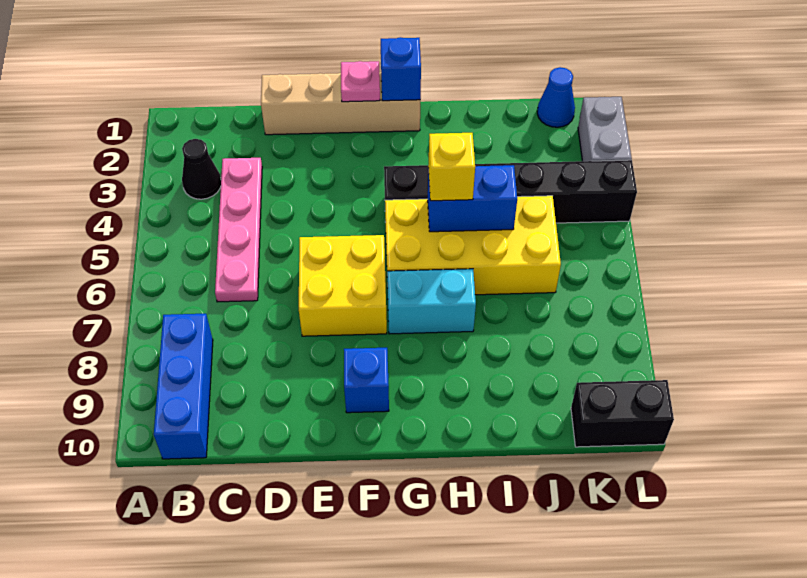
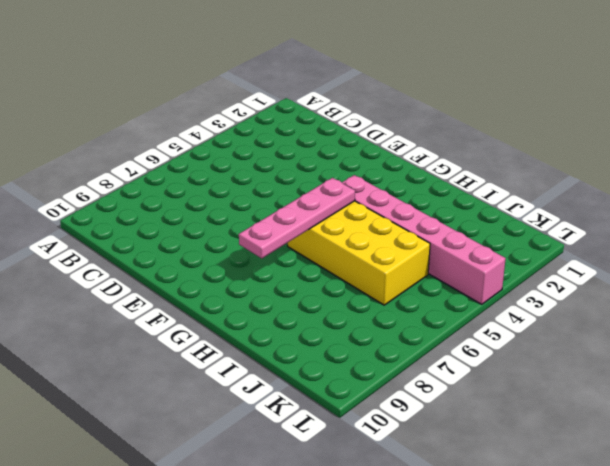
pink brick G4:L4 level 1 -> black brick G4:L4 level 1
pink plate G5:G8 level 2 -> pink plate C3:C6 level 1
none -> black cone B3 level 1
none -> blue brick B8:B10 level 1
none -> tan brick D1:G1 level 1

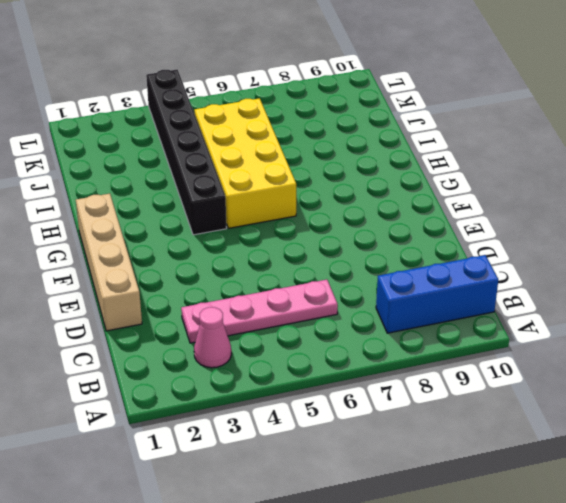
pink cone B3 level 1 -> black cone B3 level 1
none -> yellow brick E6:F7 level 1
none -> blue brick F9 level 1
none -> cyan brick G7:H7 level 1

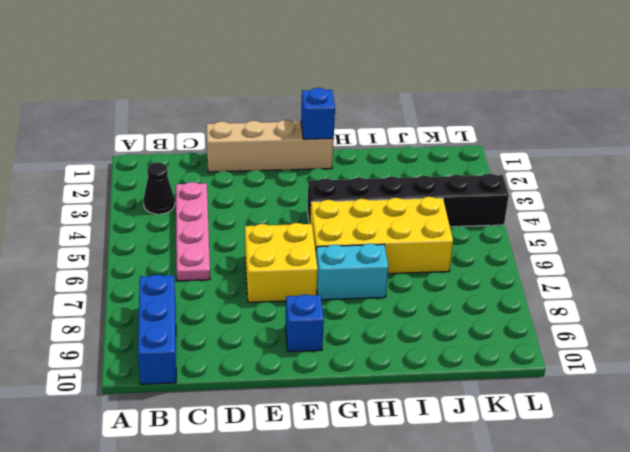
none -> blue cone K1 level 1
none -> black brick K10:L10 level 1
none -> grey brick L2:L3 level 1

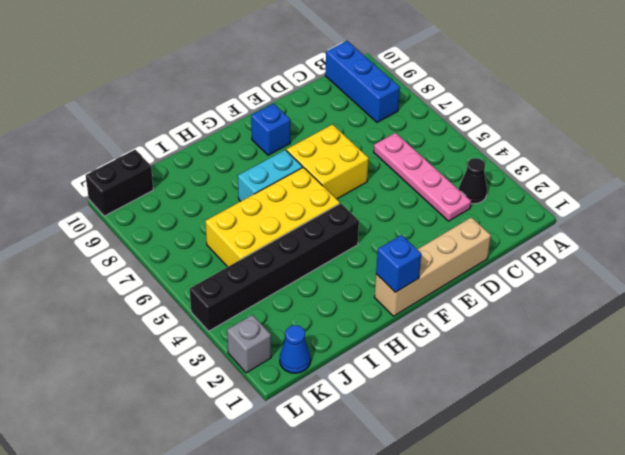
grey brick L2 level 1 -> grey brick L2:L3 level 1
none -> pink plate F1 level 2
none -> blue brick H5:I5 level 2
none -> yellow brick H5 level 3

